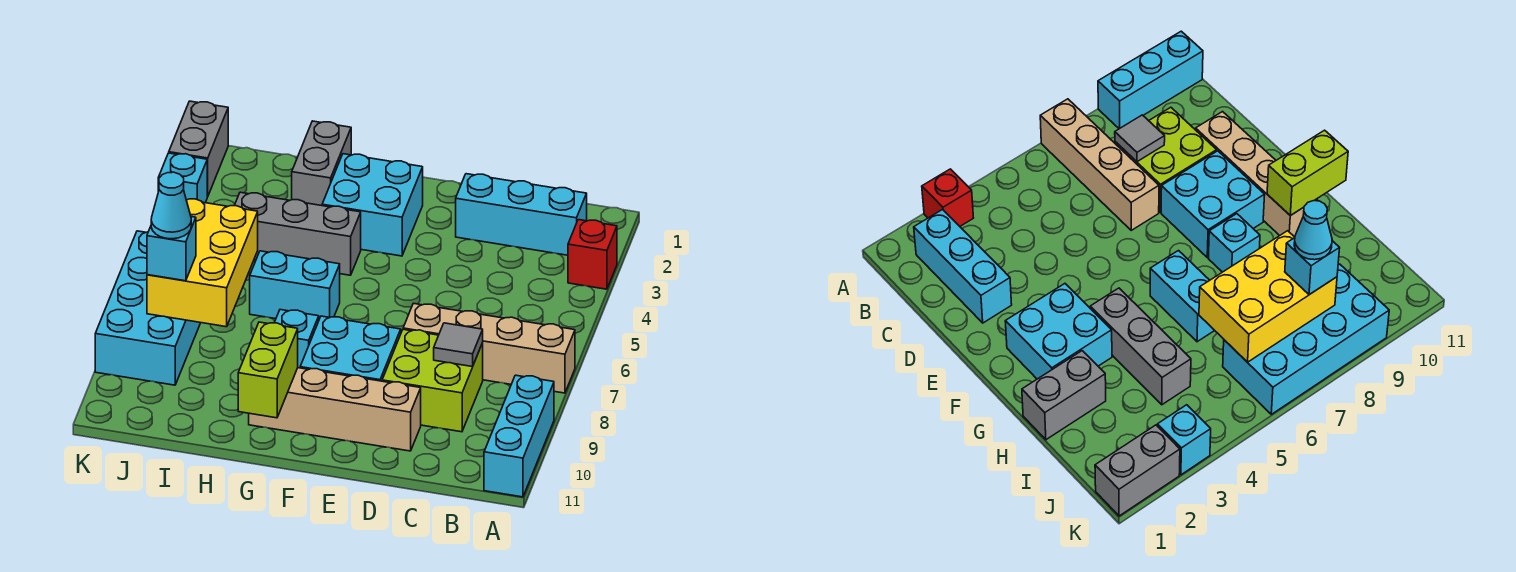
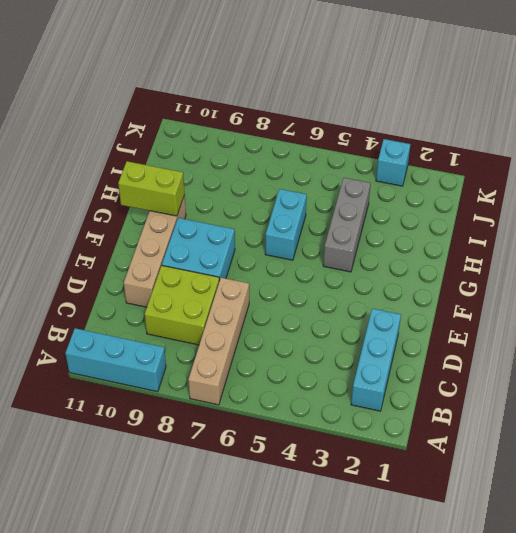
none -> red brick A3 level 1
none -> cyan brick F2:G3 level 1
none -> cyan brick G8 level 1

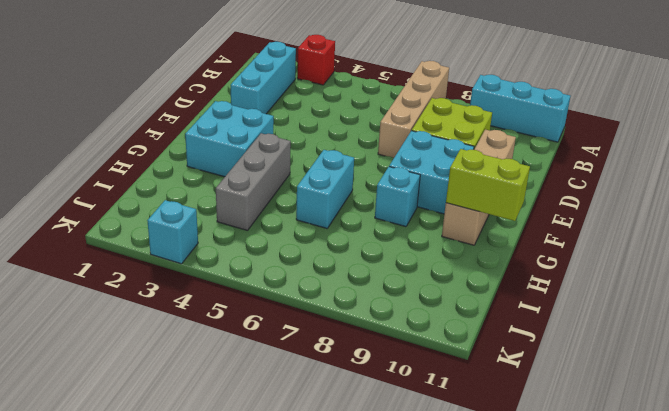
none -> grey brick H1:H2 level 1
none -> cyan brick J6:K9 level 1
none -> grey brick K1:K2 level 1

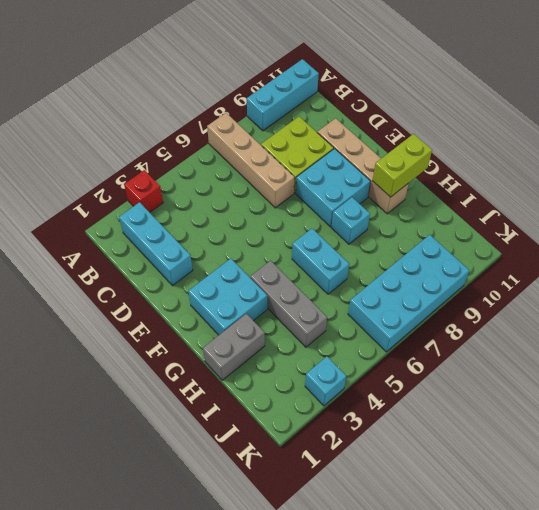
none -> grey brick K1:K2 level 1
none -> grey tile C8 level 2
none -> yellow brick I6:J8 level 2

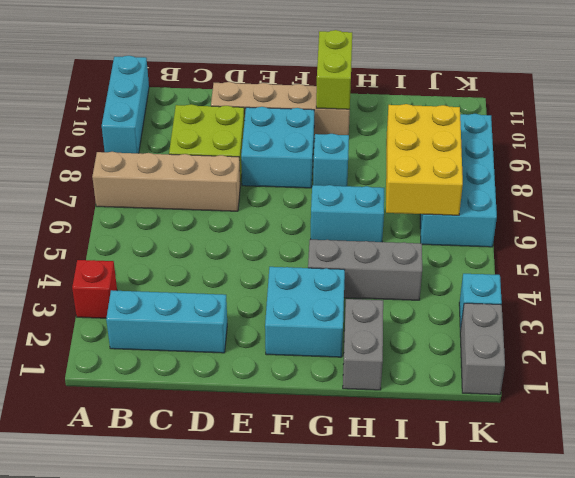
none -> grey tile C8 level 2
none -> cyan brick J8 level 3
none -> cyan cone J8 level 4

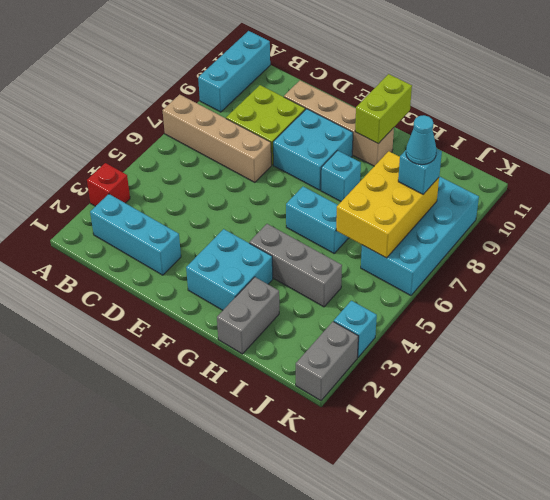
none -> grey tile C8 level 2

